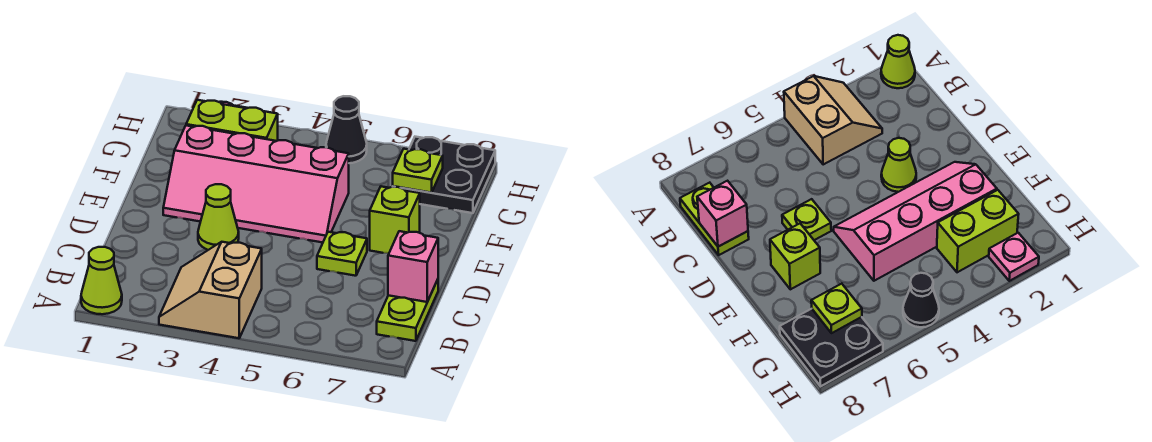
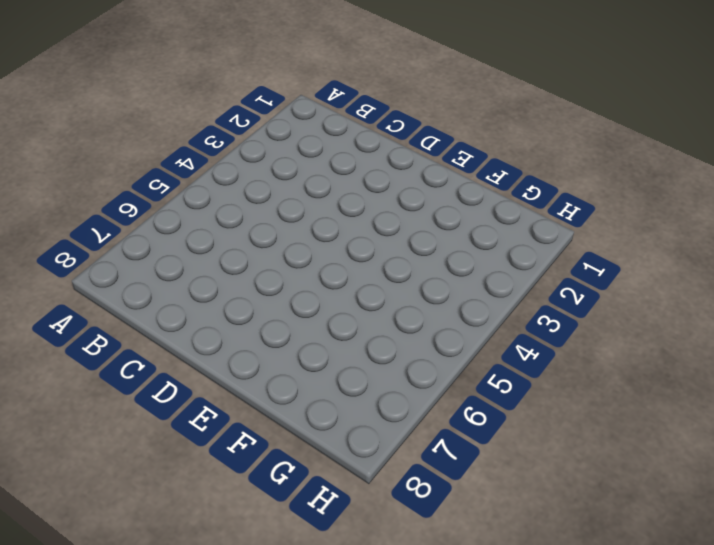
none -> lime cone A1 level 1
none -> tan slope A3:B4 level 1 top 4
none -> lime plate B8:C8 level 1

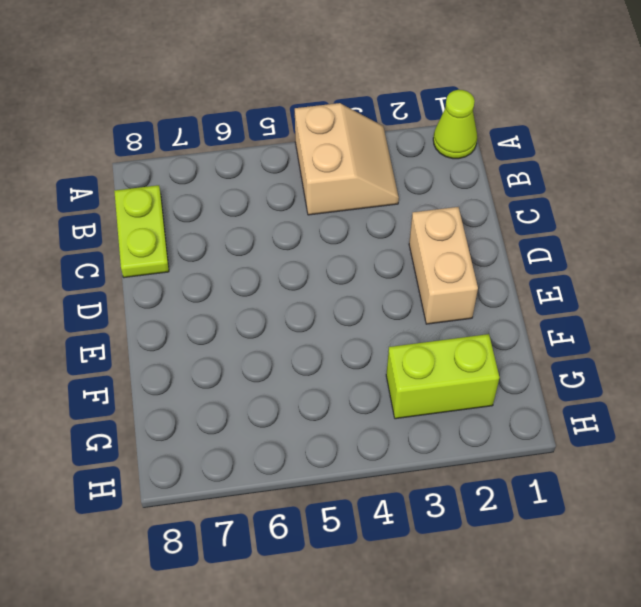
tan brick D2:E2 level 1 -> pink slope E2:F5 level 1 top F
none -> lime cone D3 level 1
none -> lime plate D6 level 1
none -> lime brick E7 level 1

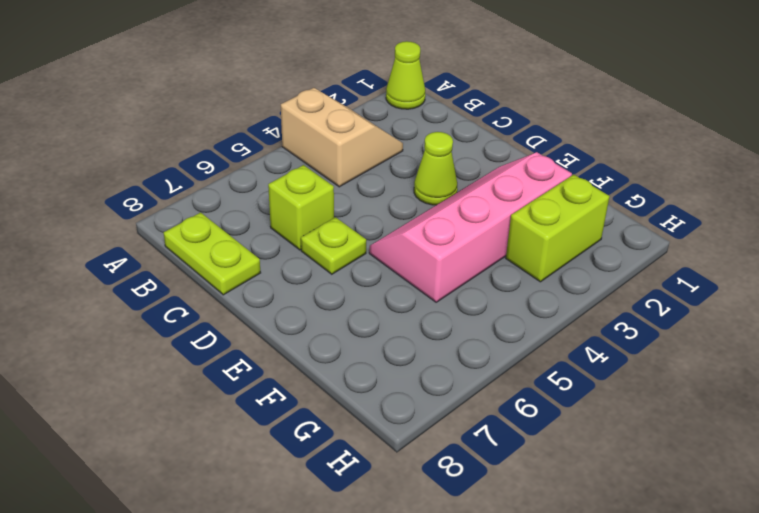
lime brick C6 level 1 -> lime brick E7 level 1
none -> black plate G7:H8 level 1
none -> pink plate H2 level 1
none -> black cone H5 level 1

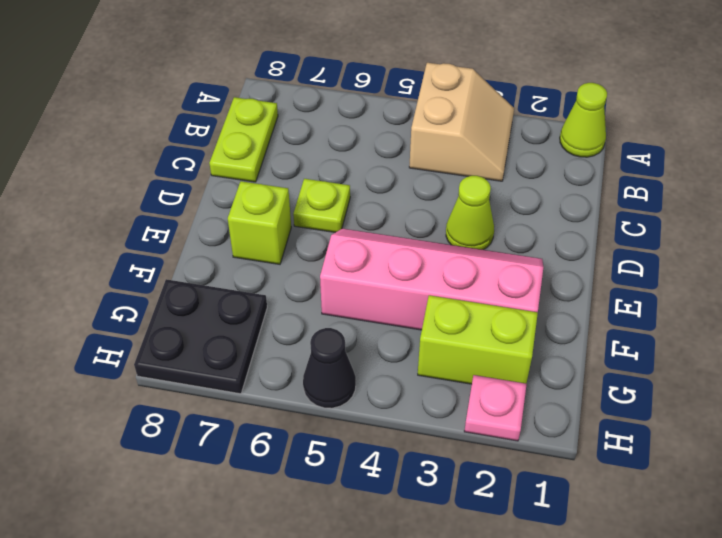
none -> pink brick C8 level 2
none -> lime plate G7 level 2

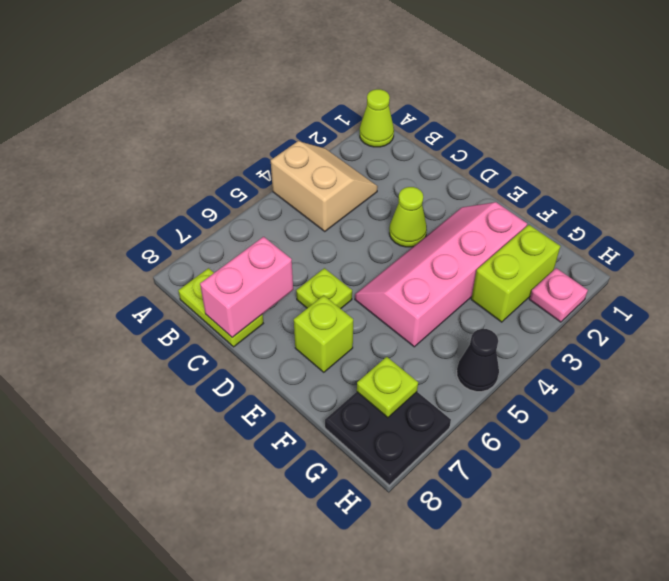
pink brick C7:C8 level 2 -> pink brick C8 level 2

